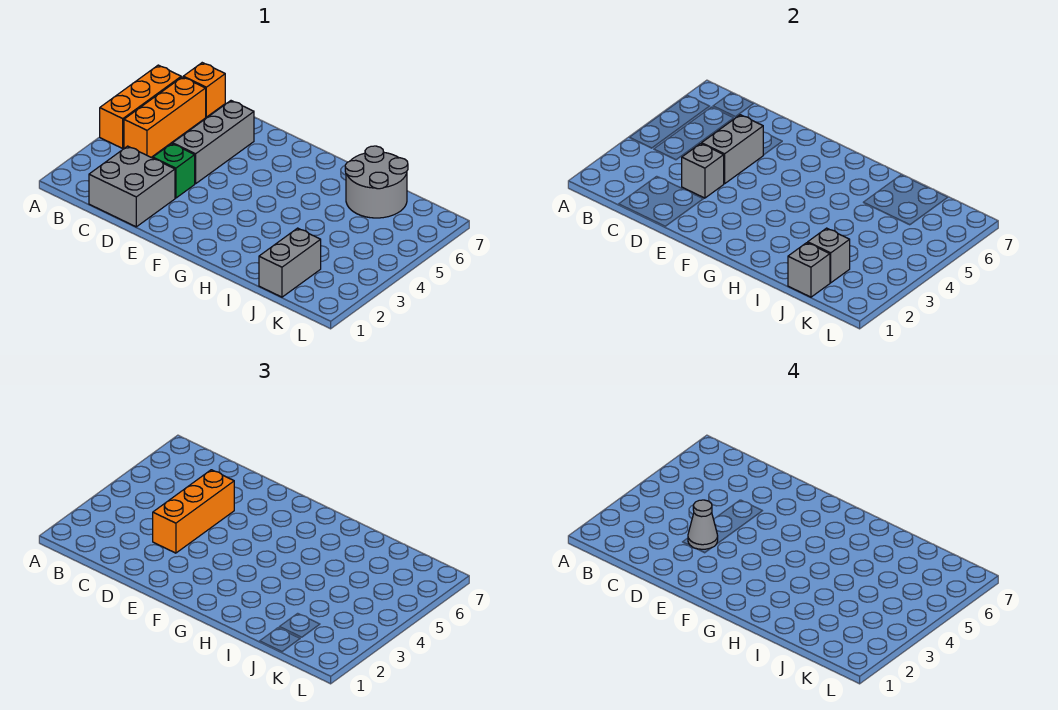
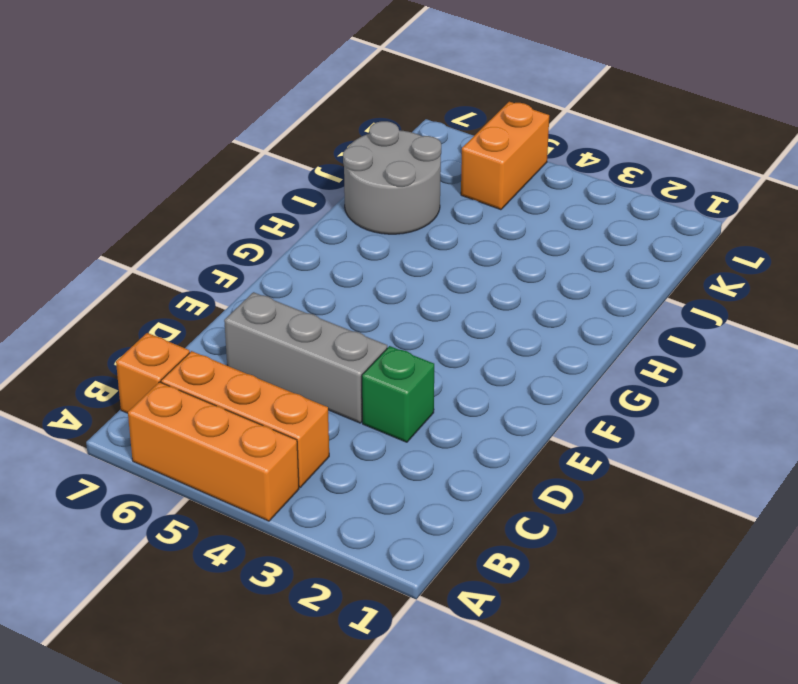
orange brick K5:L5 level 1 -> none
none -> grey brick C1:D2 level 1
none -> grey brick J1:J2 level 1
none -> grey brick D3 level 2

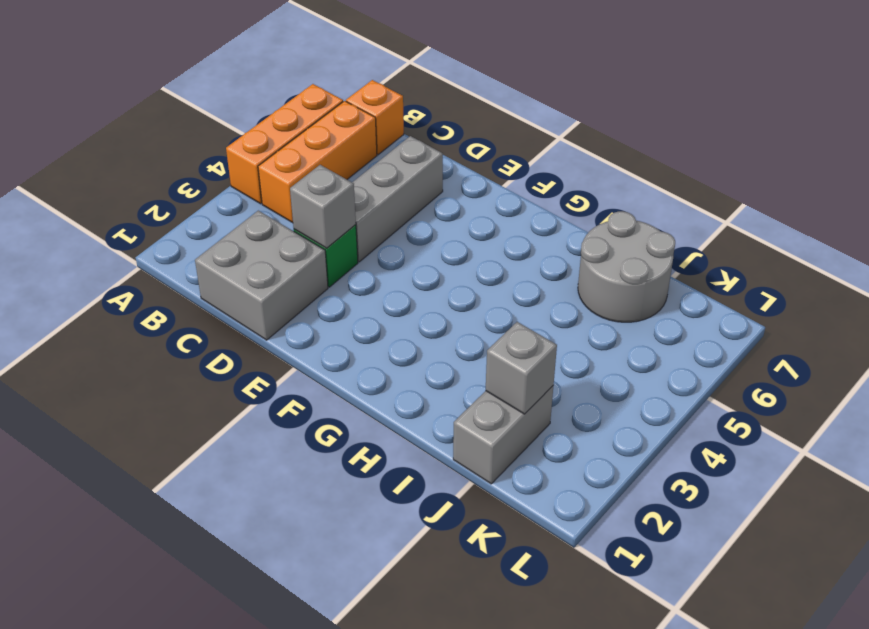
none -> grey brick D4:D5 level 2
none -> grey brick J1 level 2
none -> orange brick D3:D5 level 3

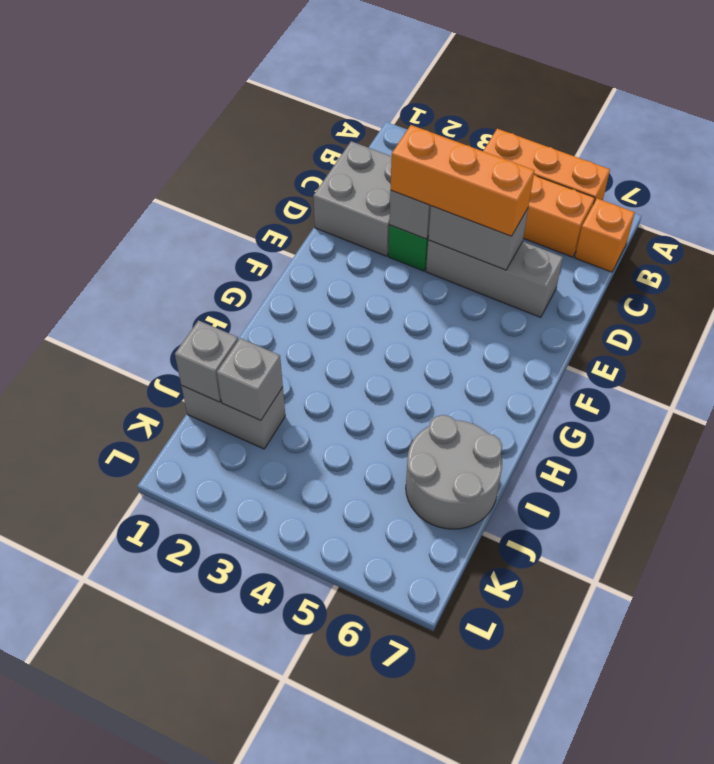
none -> grey cone D3 level 4

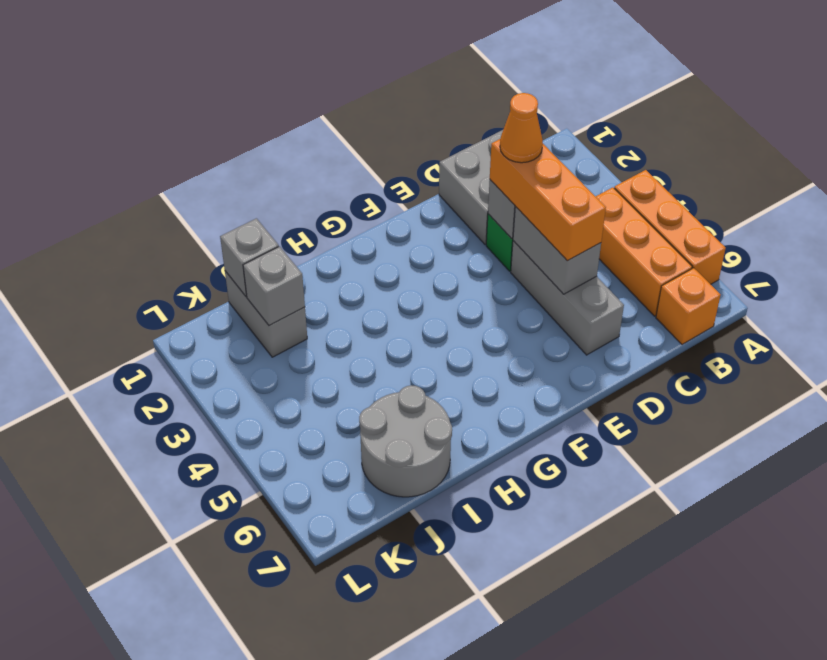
orange cone D3 level 4 -> grey cone D3 level 4

